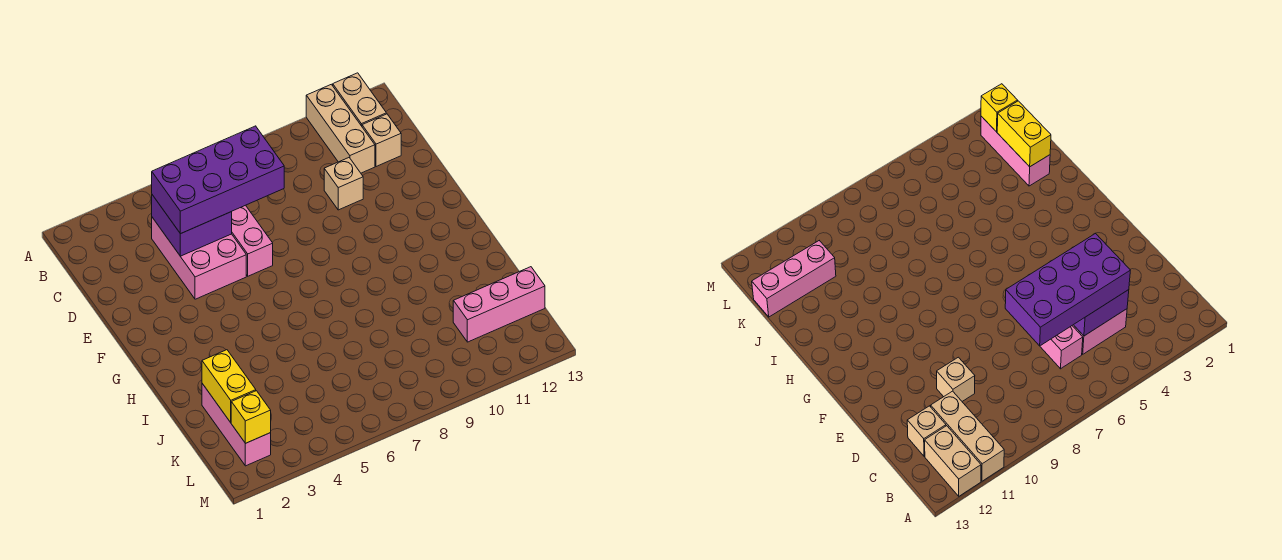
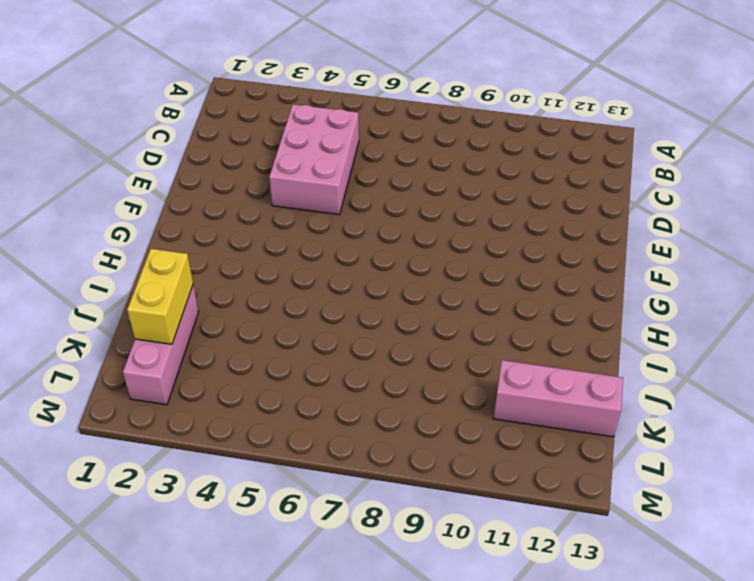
none -> tan brick A11:C11 level 1
none -> tan brick A12:B12 level 1
none -> pink brick C6:E6 level 1

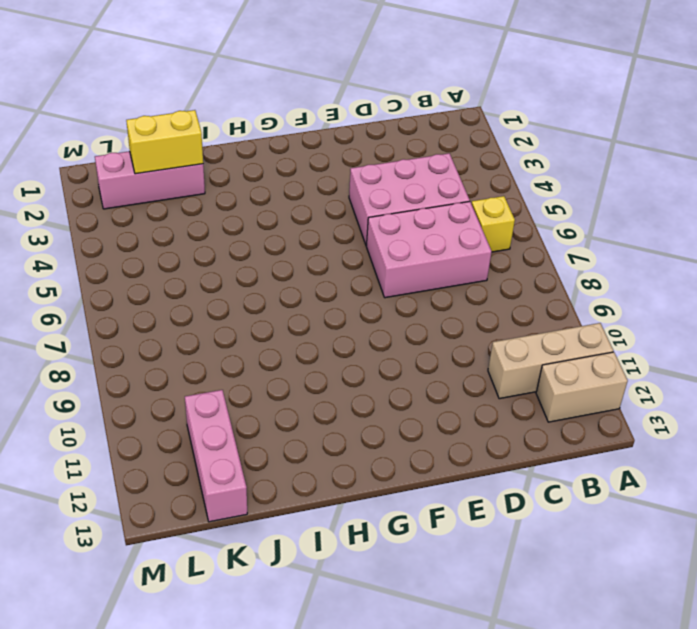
yellow brick B6 level 1 -> yellow brick L2 level 2
pink brick C6:E7 level 1 -> pink brick C6:E6 level 1
none -> tan brick C12 level 1
none -> tan brick D10 level 1
none -> purple brick C4:D5 level 2

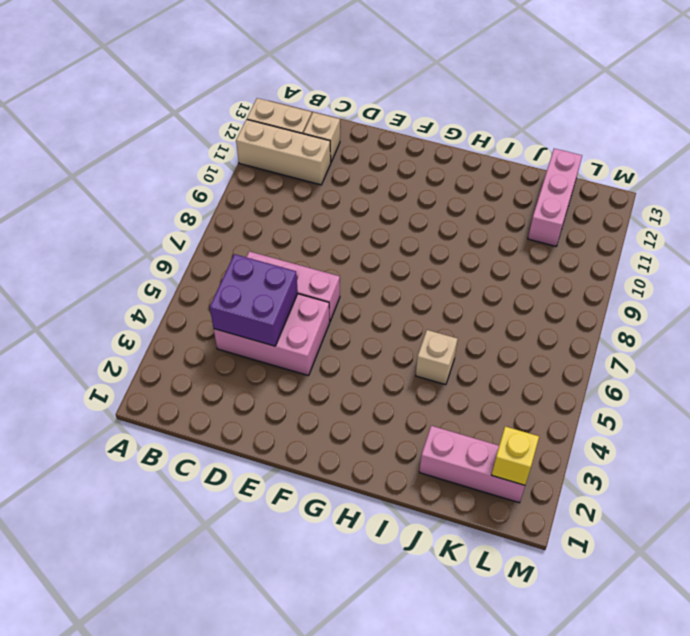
tan brick I5 level 1 -> tan brick D10 level 1
none -> yellow brick J2:K2 level 2
none -> purple brick C4:D7 level 3

